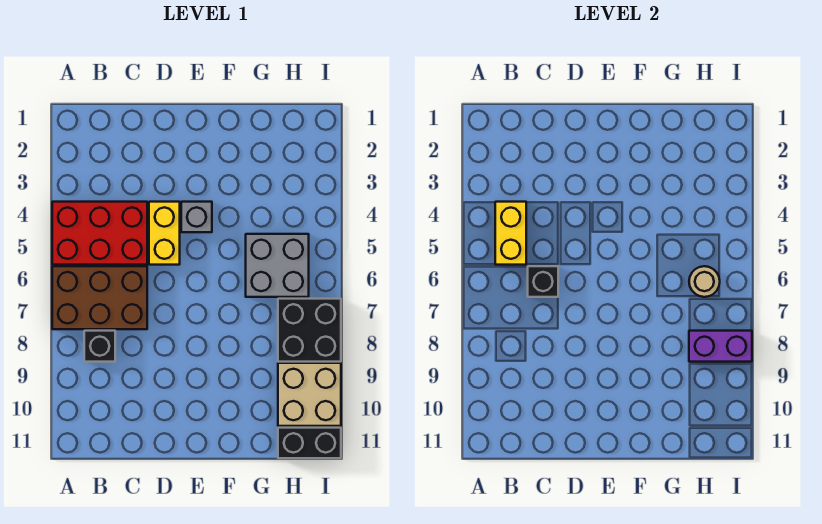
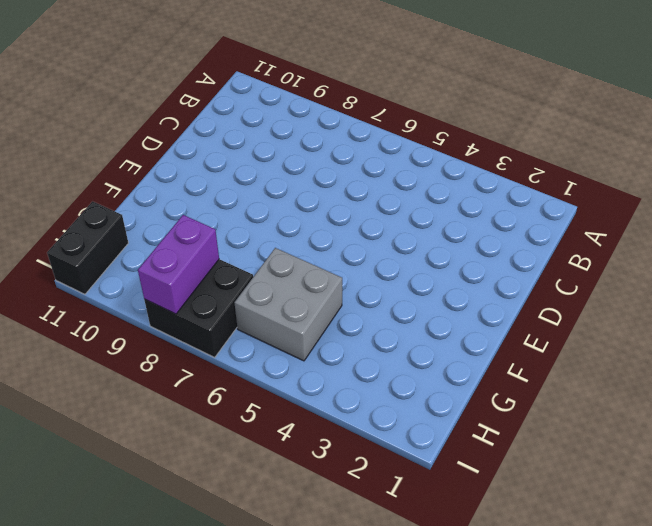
none -> red brick A4:C5 level 1
none -> brown brick A6:C7 level 1
none -> black brick B8 level 1

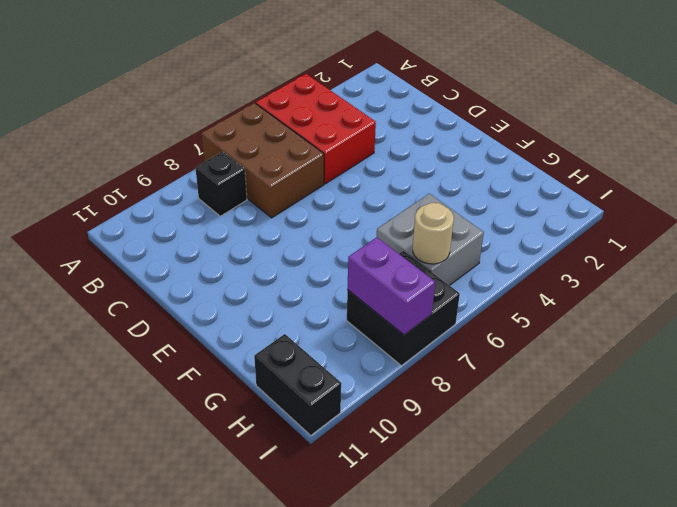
none -> yellow brick D4:D5 level 1
none -> grey brick E4 level 1
none -> tan brick H9:I10 level 1

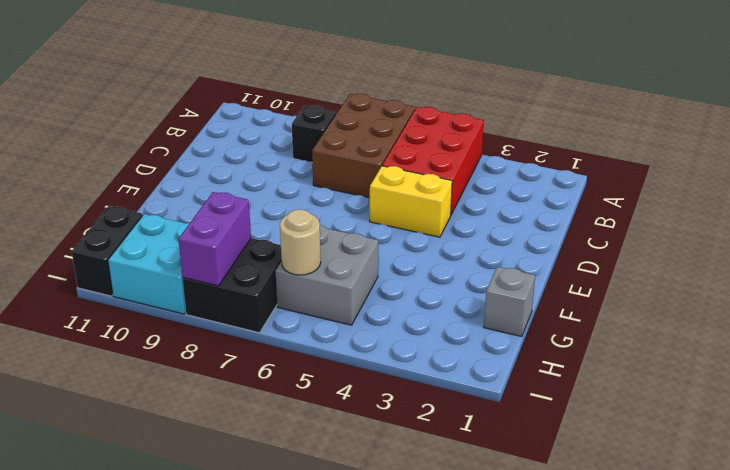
grey brick G1 level 1 -> grey brick E4 level 1
cyan brick H9:I10 level 1 -> tan brick H9:I10 level 1
none -> yellow brick B4:B5 level 2
none -> black brick C6 level 2

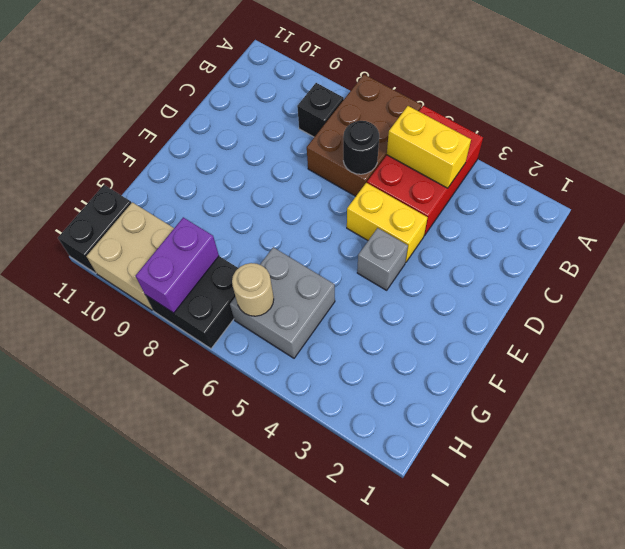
black round brick C6 level 2 -> black brick C6 level 2

